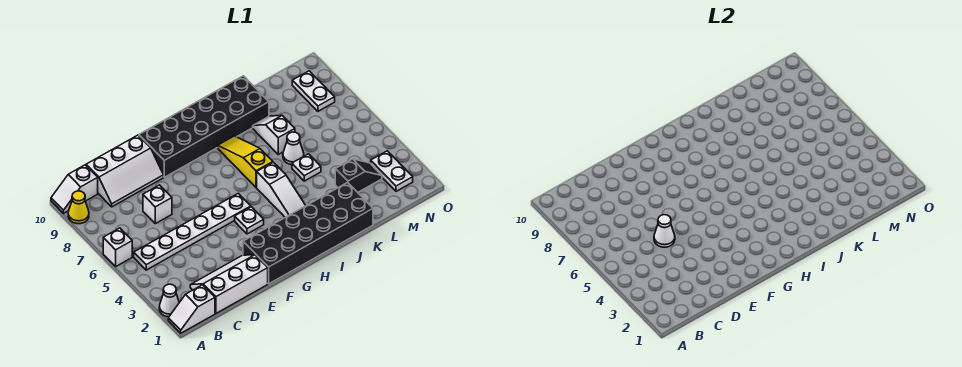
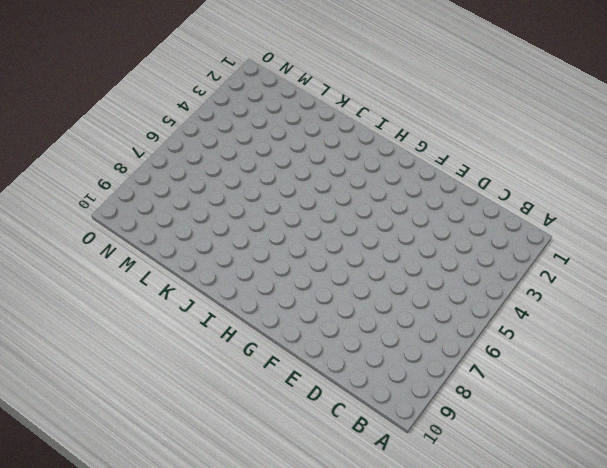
none -> white slope A1:B1 level 1 top B
none -> white cone A2 level 1
none -> white brick A6 level 1

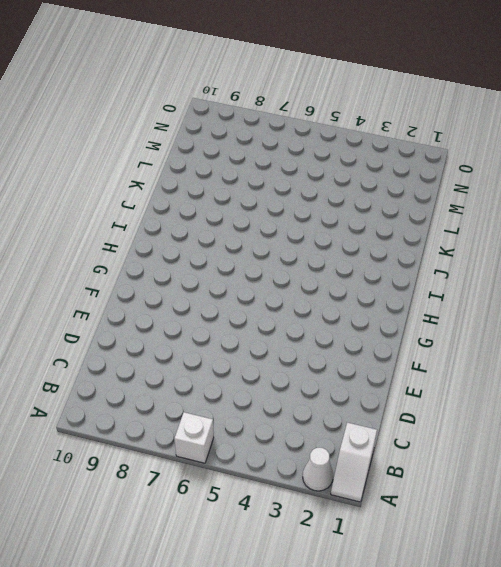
none -> yellow cone A9 level 1
none -> white slope A10:B10 level 1 top B
none -> white plate B5:G5 level 1

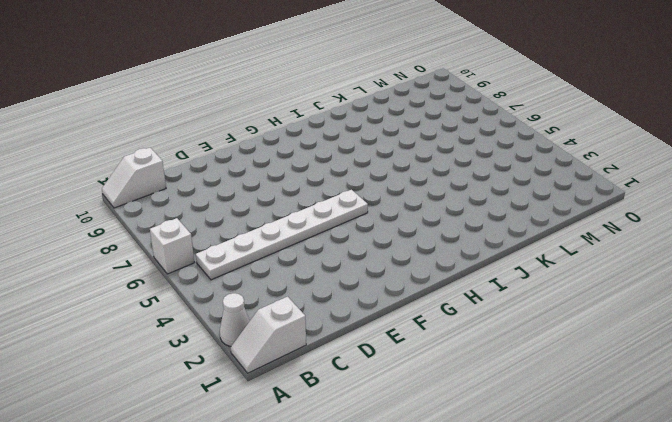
none -> yellow cone A9 level 1
none -> white slope C1:E2 level 1 top 1
none -> white slope C9:E10 level 1 top 10

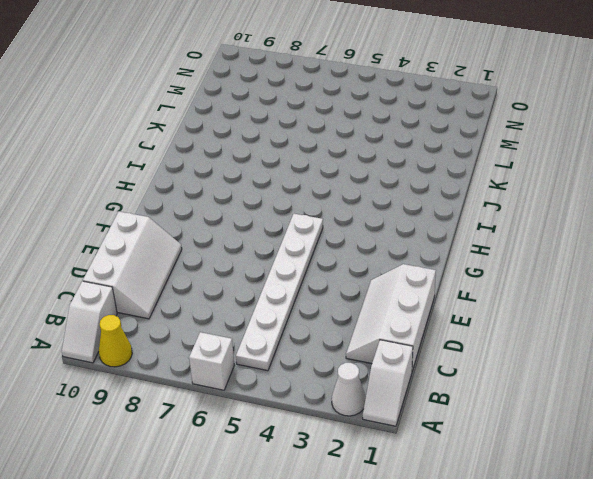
none -> white brick D7 level 1
none -> black brick F1:K2 level 1
none -> black brick F9:K10 level 1

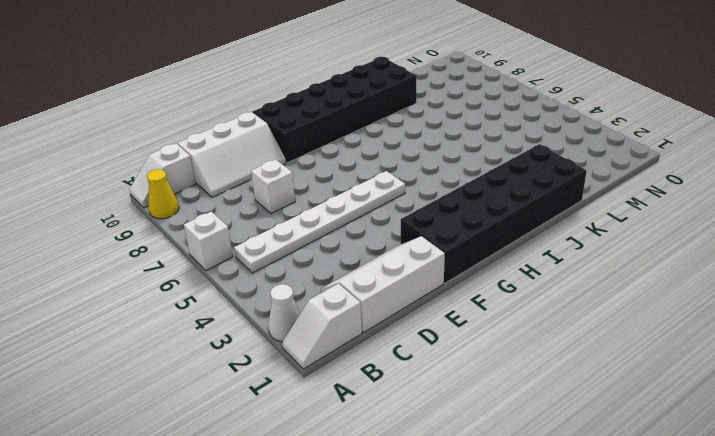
none -> white plate G4 level 1
none -> white slope I3:I5 level 1 top 5
none -> yellow slope I6:I8 level 1 top 6

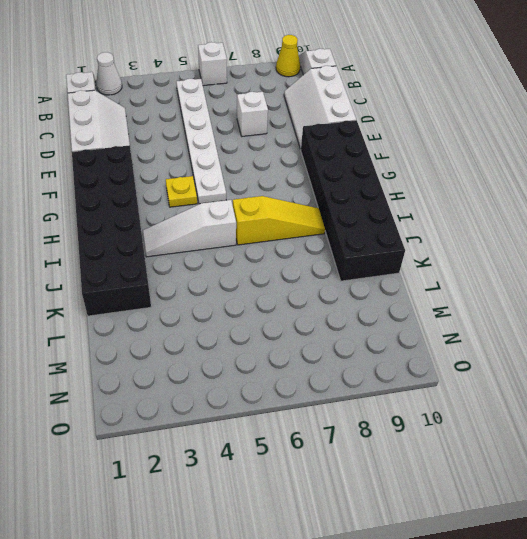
yellow plate G4 level 1 -> white plate G4 level 1
none -> white plate K5 level 1
none -> white cone K6 level 1
none -> white slope K7:K8 level 1 top 7

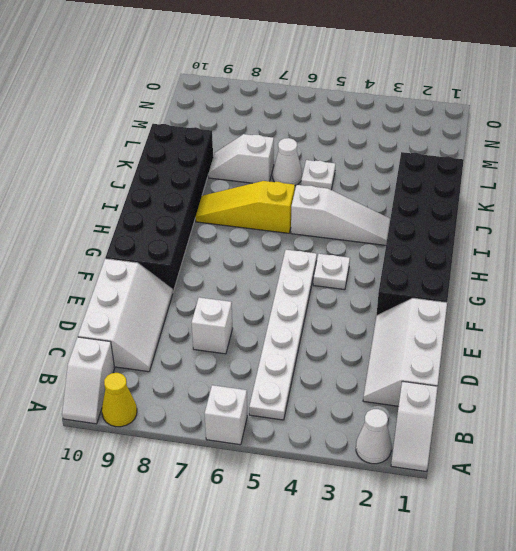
none -> black slope L3:M3 level 1 top L
none -> white plate N2:N3 level 1
none -> white plate N8:N9 level 1

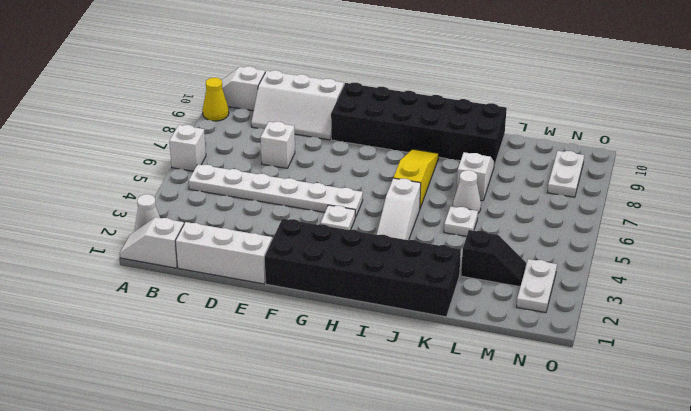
none -> white cone D5 level 2

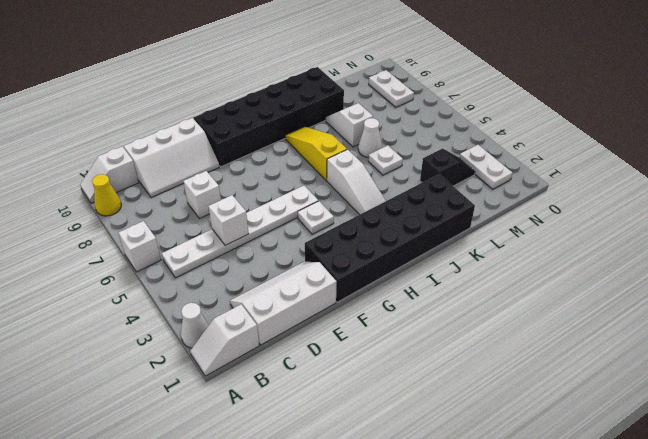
white brick D5 level 2 -> white cone D5 level 2

